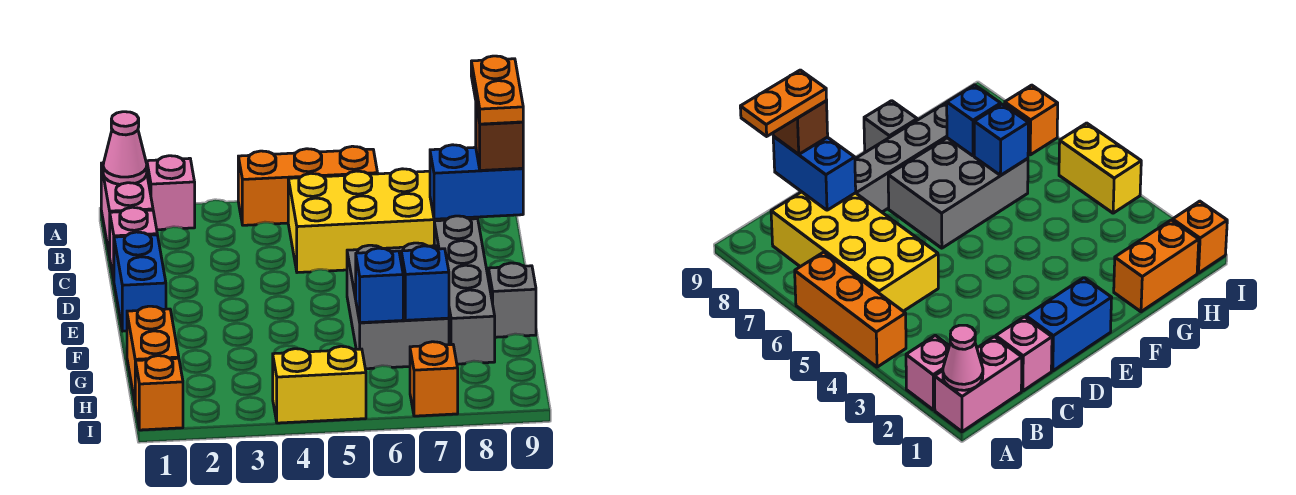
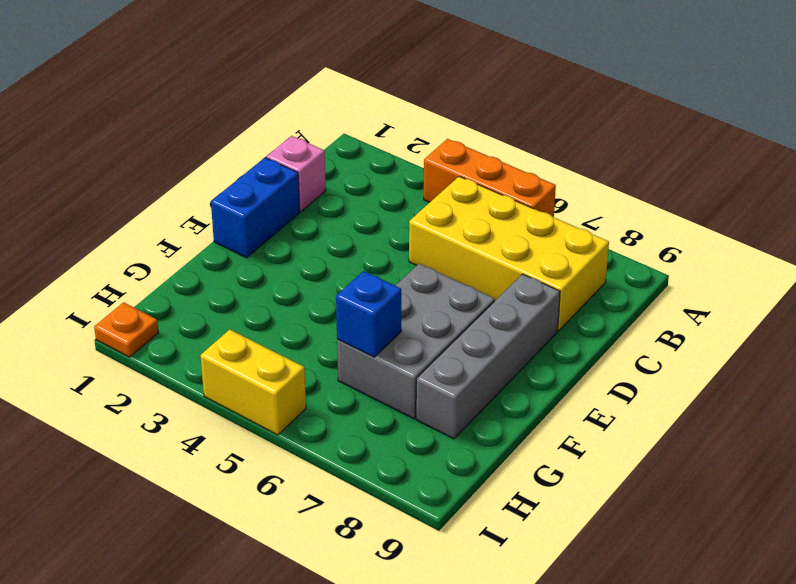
orange plate I1 level 1 -> orange brick I1 level 1
none -> pink brick A1:B1 level 1
none -> pink brick A2 level 1
none -> grey brick F9 level 1

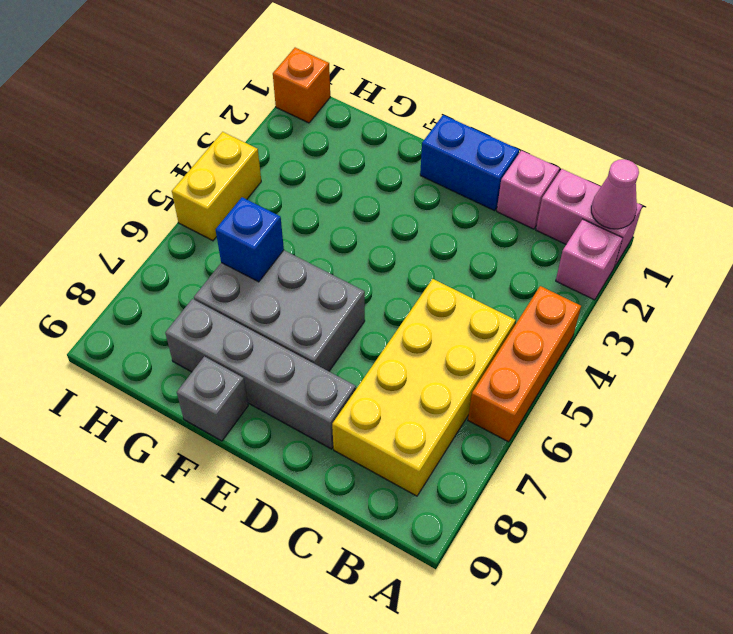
none -> orange brick G1:H1 level 1
none -> orange brick I7 level 1
none -> blue brick C8:C9 level 2

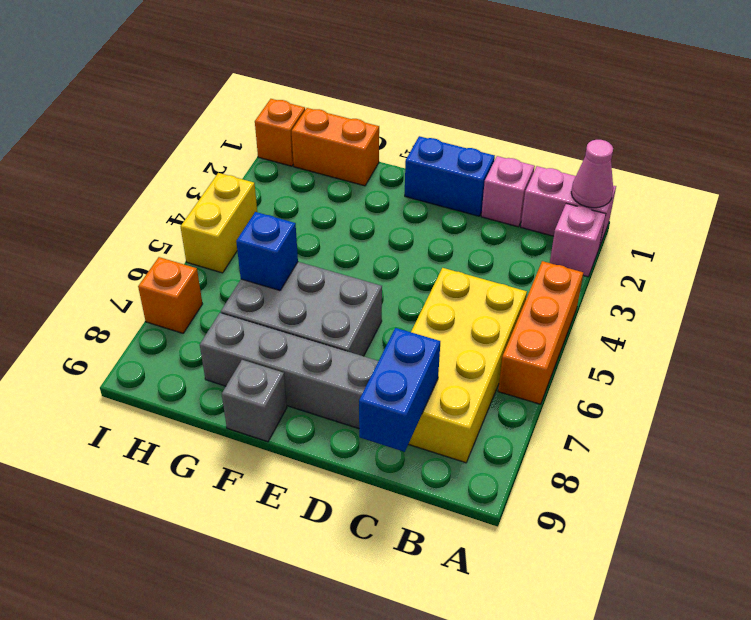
none -> blue brick G7 level 2
none -> brown brick C9 level 3
none -> orange plate B9:C9 level 4

